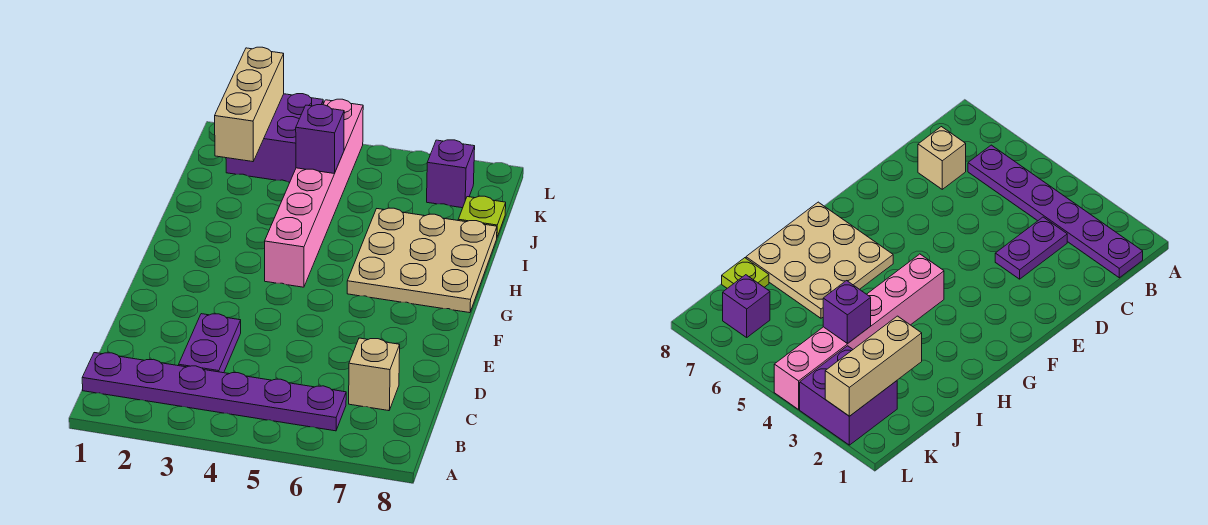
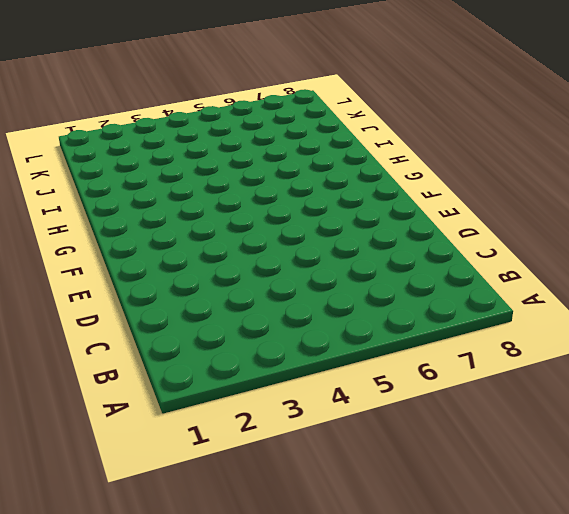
none -> purple plate B1:B6 level 1
none -> purple plate C3:D3 level 1

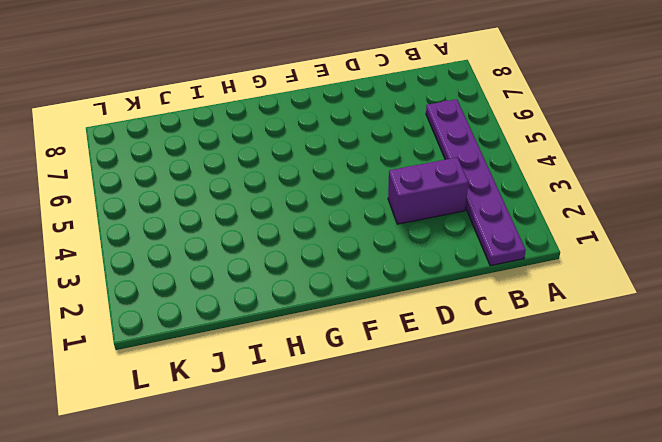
purple brick C3:D3 level 1 -> purple plate C3:D3 level 1
none -> tan brick C7 level 1
none -> pink brick G4:L4 level 1

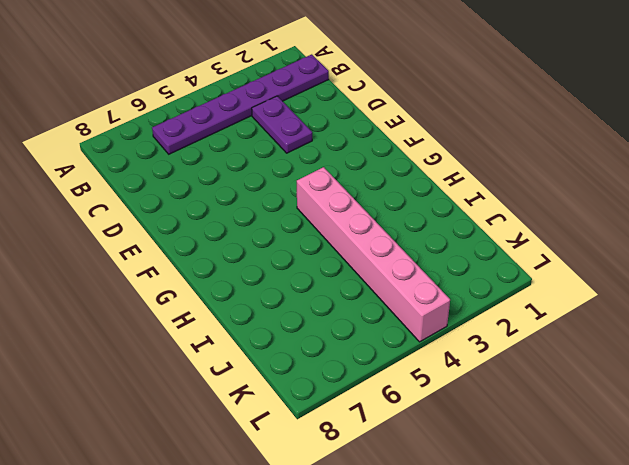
none -> tan brick C7 level 1
none -> tan plate G6:I8 level 1

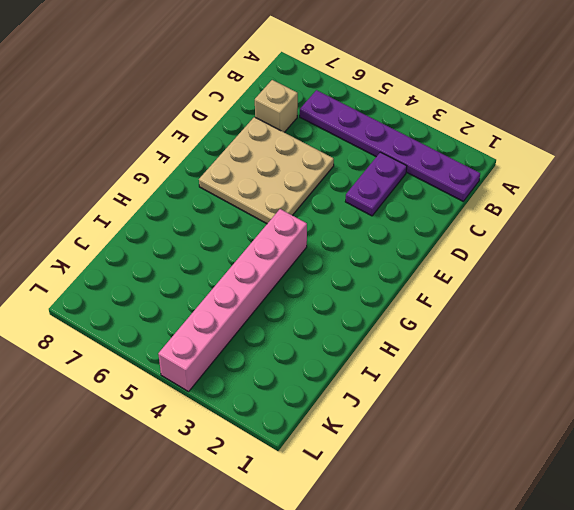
tan plate D5:F7 level 1 -> tan plate G6:I8 level 1
none -> lime plate J8 level 1
none -> purple brick K2:L3 level 1

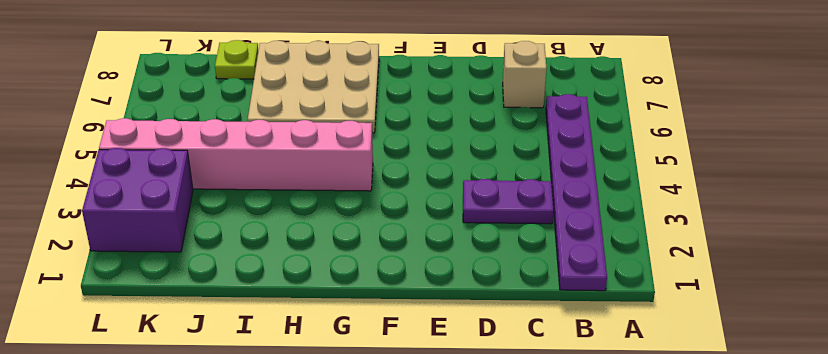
none -> purple brick K7 level 1
none -> tan brick J2:L2 level 2

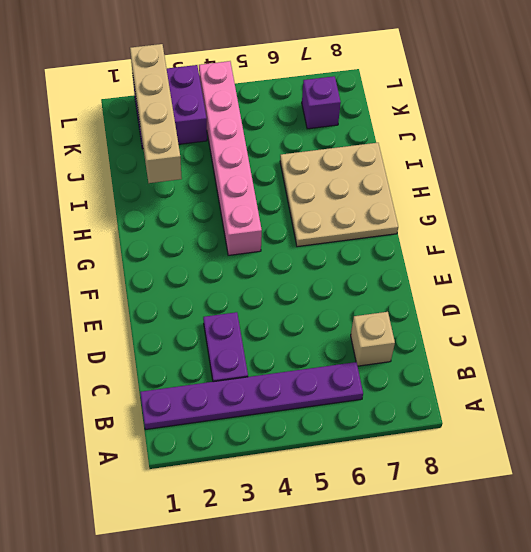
tan brick I2:L2 level 2 -> tan brick J2:L2 level 2
none -> lime plate J8 level 1
none -> purple brick J4 level 2

